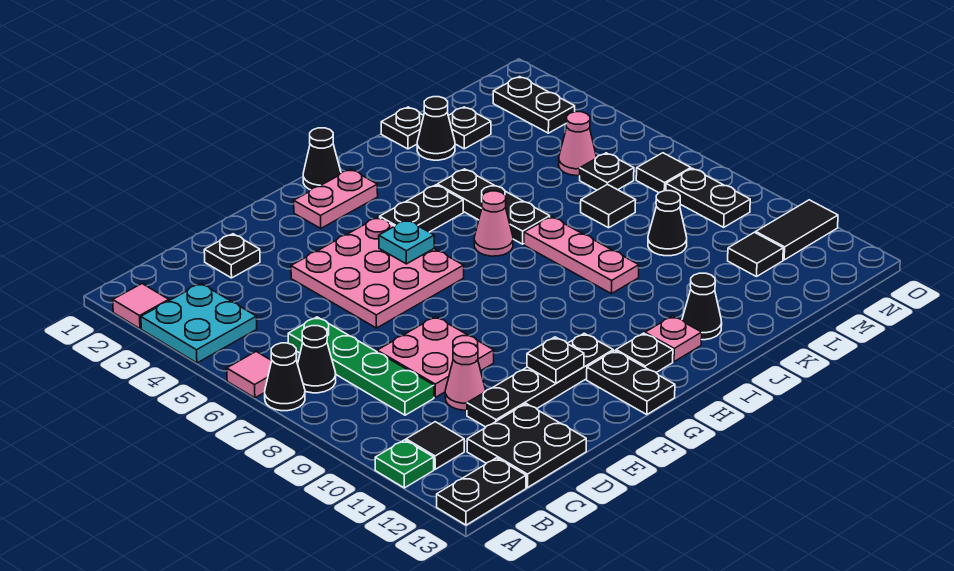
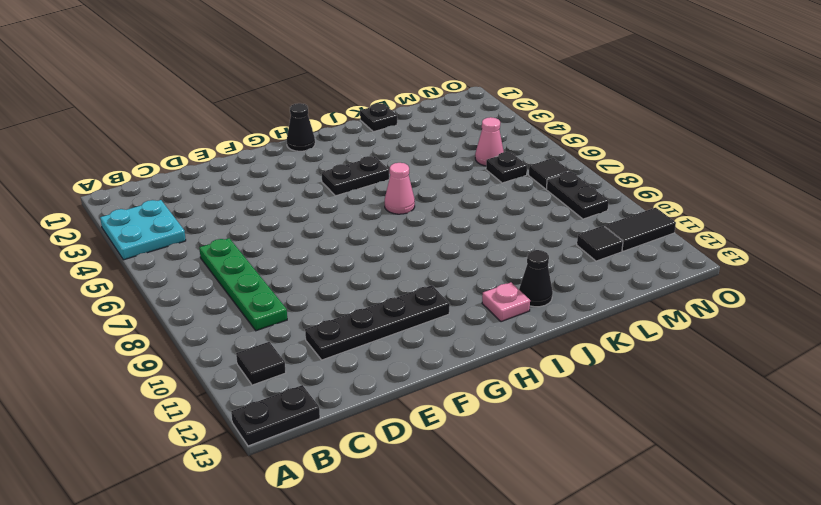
none -> pink tile A2 level 1
none -> pink tile A6 level 1
none -> black cone A7 level 1
none -> green plate A11 level 1

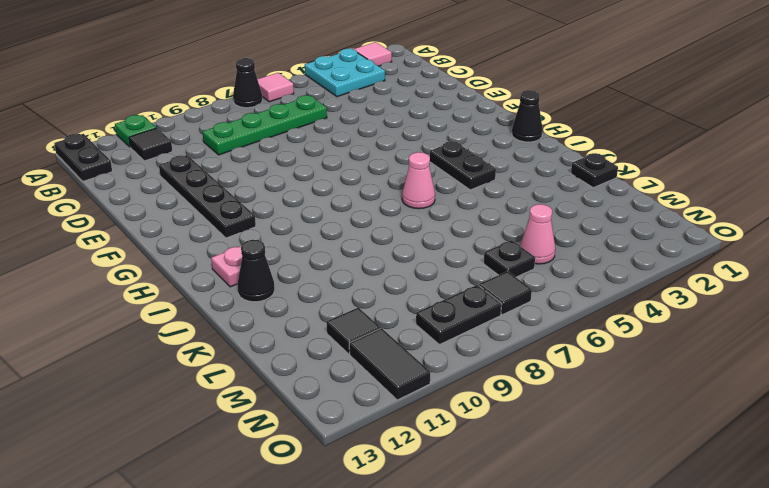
none -> black cone B7 level 1
none -> black plate C12:D13 level 1
none -> black plate D2 level 1
none -> pink plate D8:E9 level 1

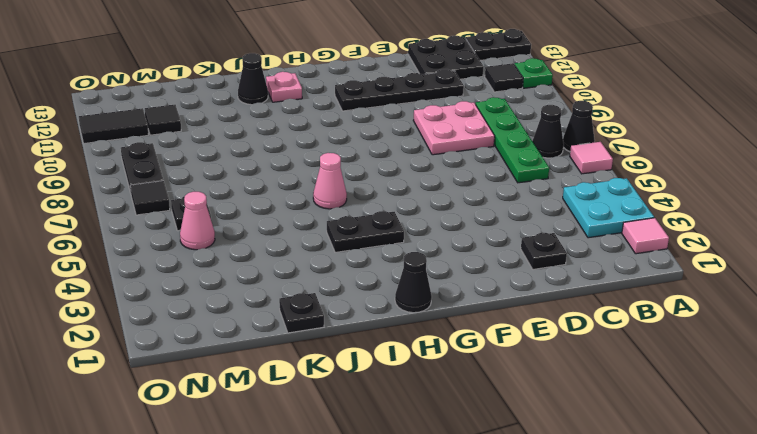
none -> pink cone D10 level 1
none -> pink plate E4:G6 level 1
none -> pink plate G2:H2 level 1
none -> black plate G12:G13 level 1

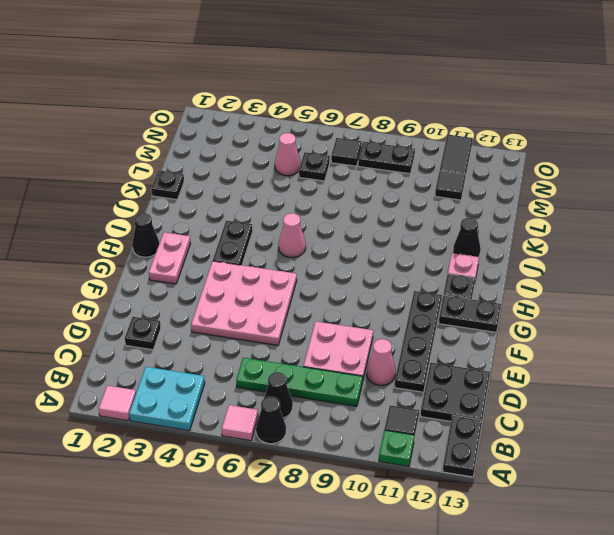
none -> black plate J4:J6 level 1
none -> pink plate J7:J9 level 1
none -> black cone K2 level 1
none -> black plate L2 level 1

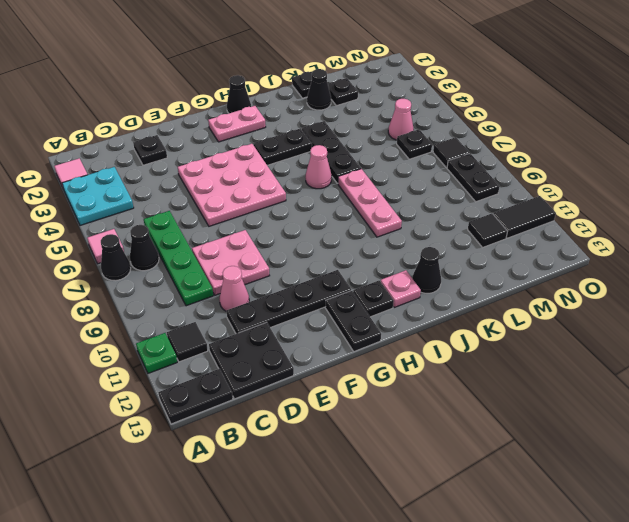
none -> black tile L7 level 1
none -> black cone L9 level 1
none -> black plate N2:N3 level 1
none -> black plate F11 level 2

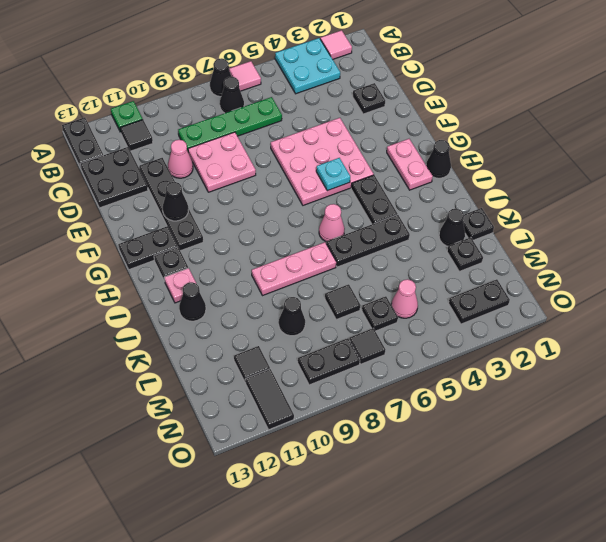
black cone F11 level 2 -> black plate F11 level 2

